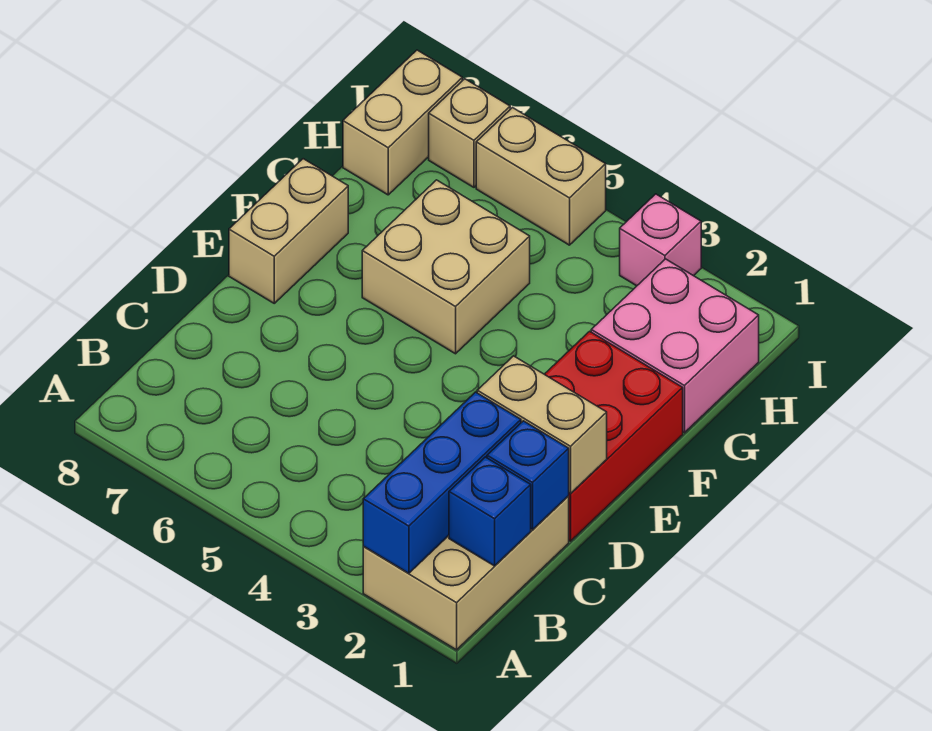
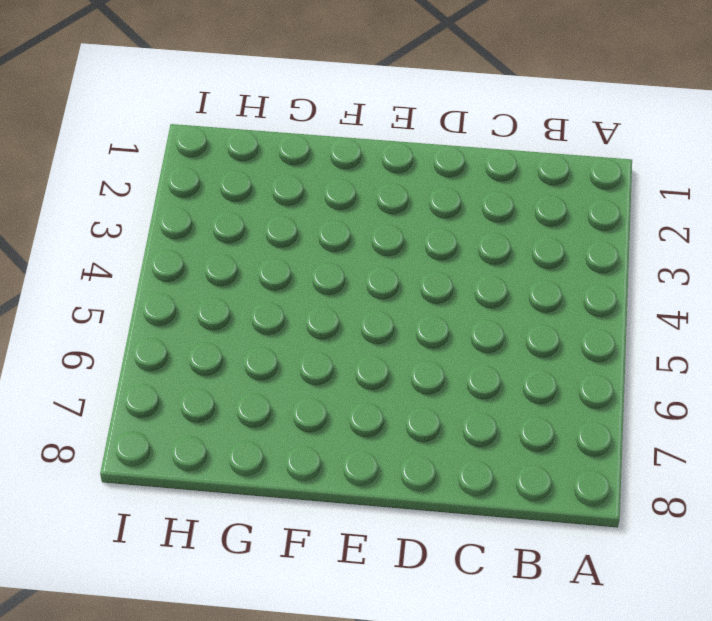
none -> tan brick A1:C2 level 1
none -> red brick D1:F2 level 1
none -> tan brick E8:F8 level 1

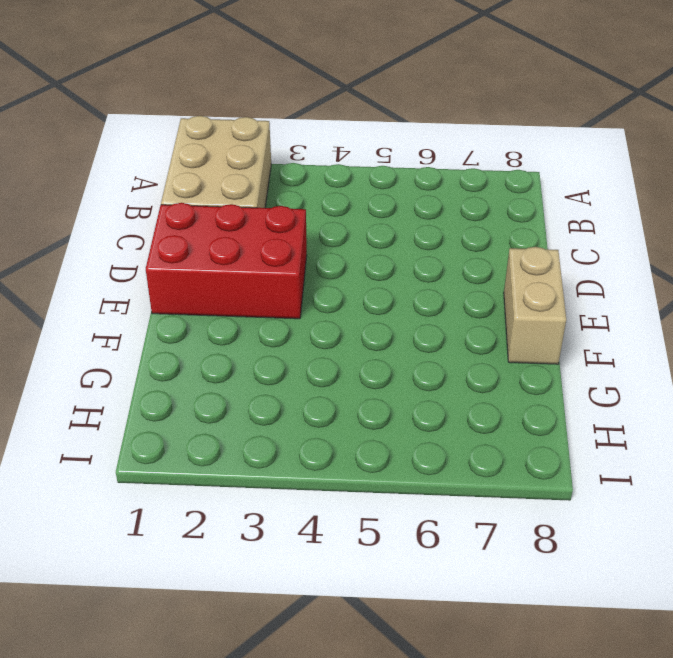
red brick D1:E3 level 1 -> red brick D1:F2 level 1
none -> tan brick F5:G6 level 1
none -> pink brick G1:H2 level 1
none -> tan brick H8:I8 level 1

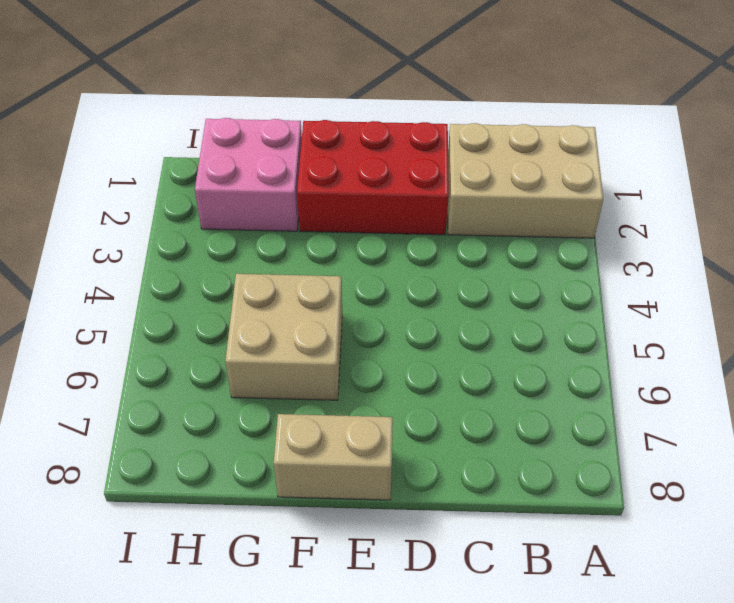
none -> tan brick H8:I8 level 1
none -> pink brick I3 level 1
none -> tan brick I5:I6 level 1

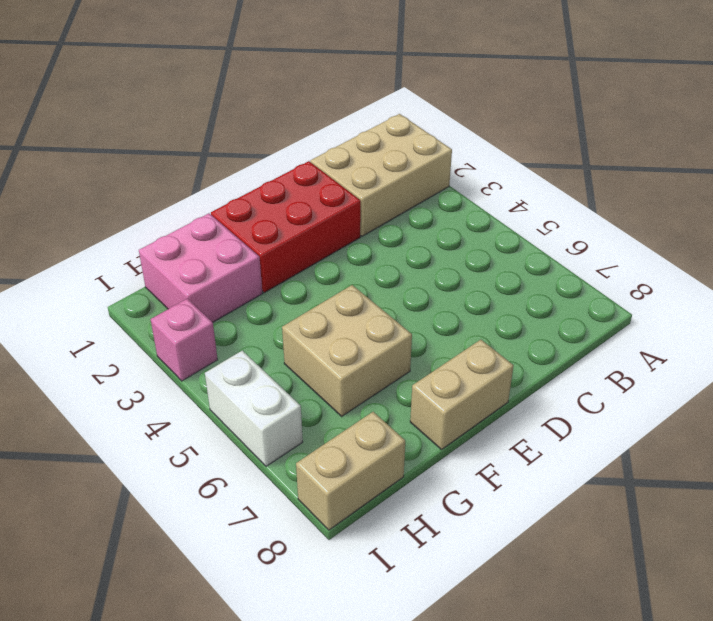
white brick I5:I6 level 1 -> tan brick I5:I6 level 1
none -> tan brick I7 level 1
none -> blue brick A2:C2 level 2
none -> blue brick B1 level 2

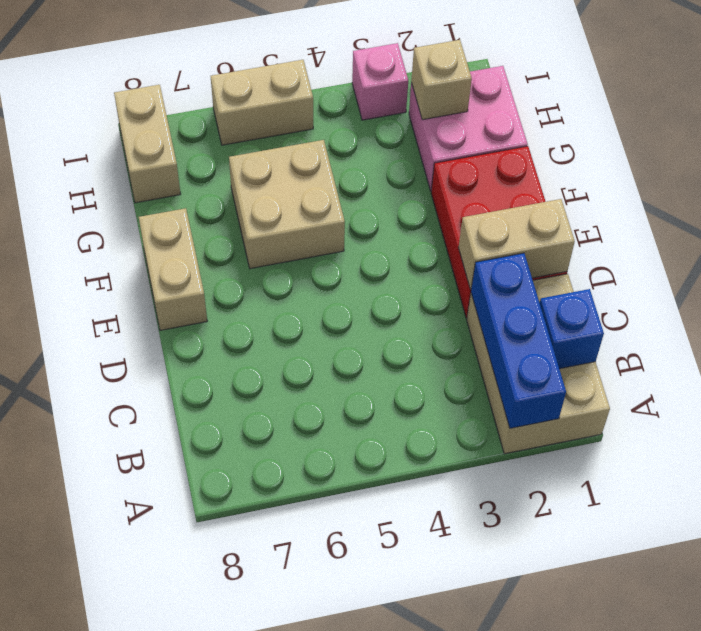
tan brick H2 level 2 -> tan brick I7 level 1
none -> blue brick C1 level 2

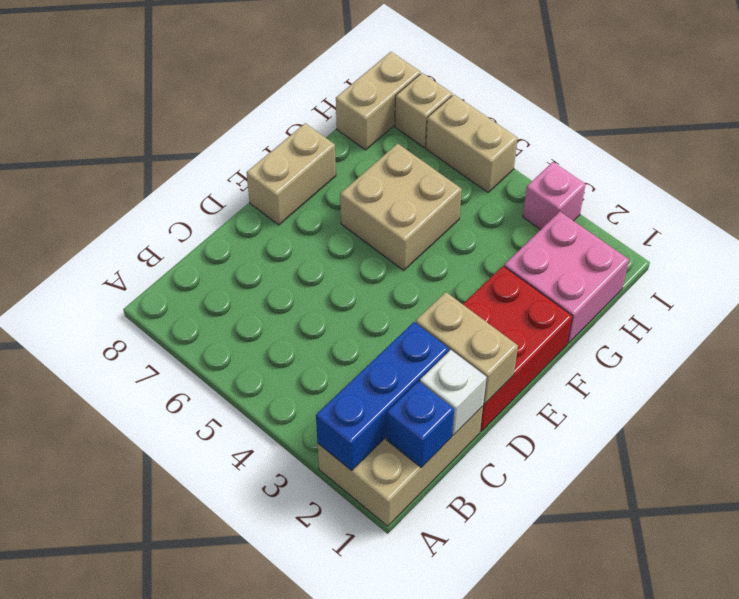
white brick C1 level 2 -> blue brick C1 level 2

